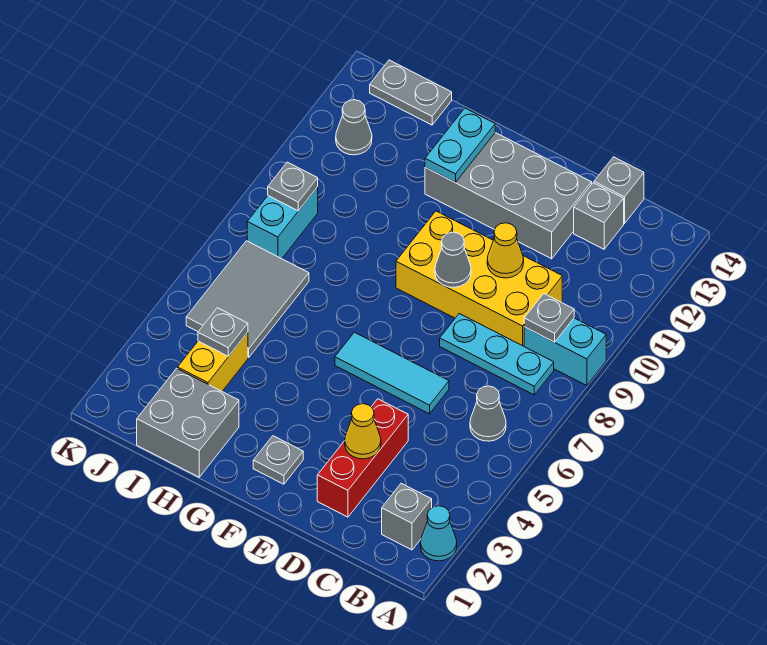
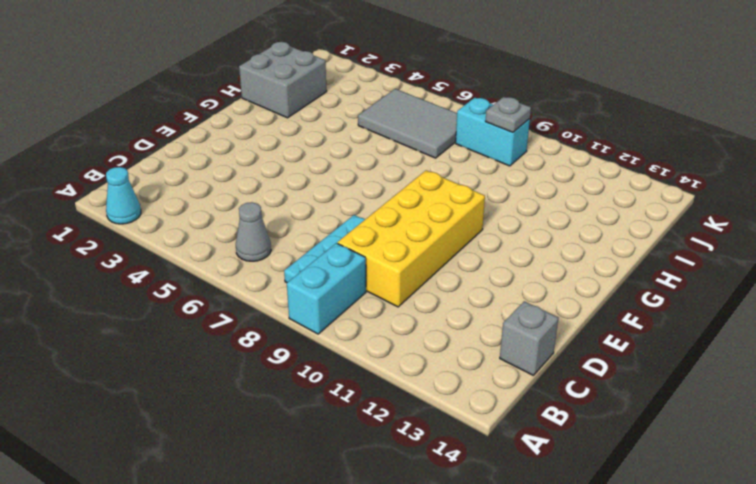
none -> grey brick B2 level 1
none -> grey brick C13 level 1
none -> red brick D2:D4 level 1

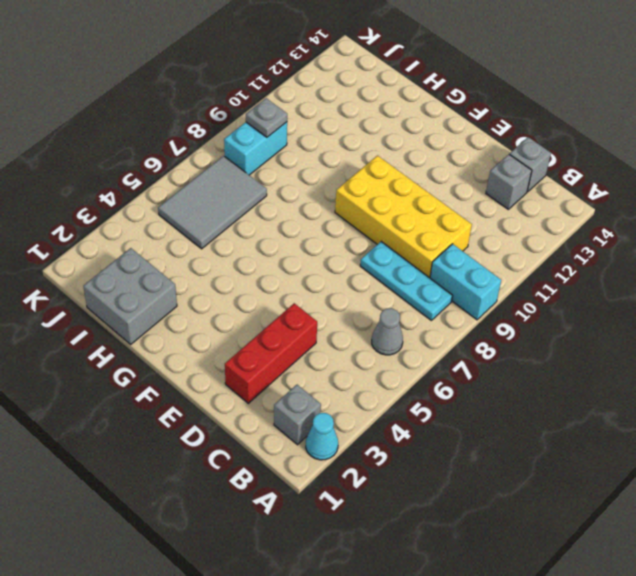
none -> cyan tile D6:F6 level 1
none -> grey brick D12:G13 level 1
none -> grey plate F2 level 1

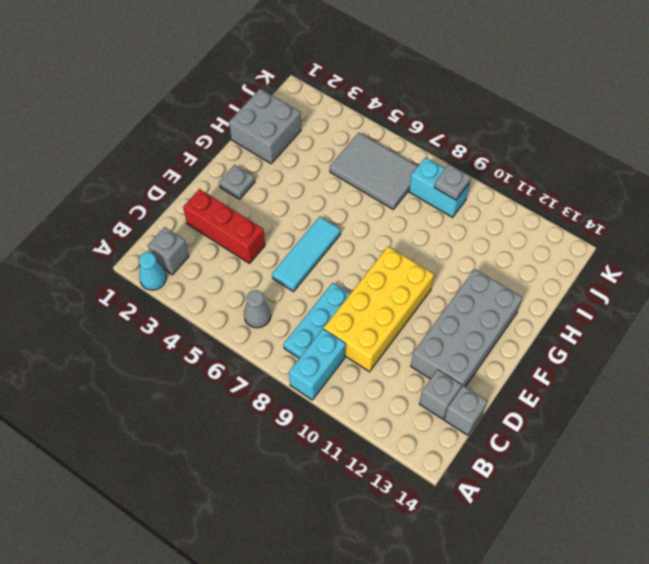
none -> yellow brick I3:I4 level 1
none -> grey plate I14:J14 level 1
none -> grey cone J12 level 1

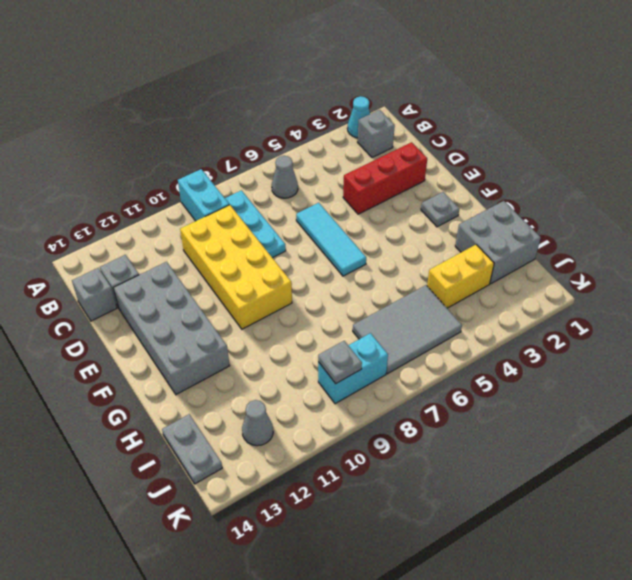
none -> grey plate B9 level 2
none -> yellow cone D3 level 2
none -> yellow cone D10 level 2

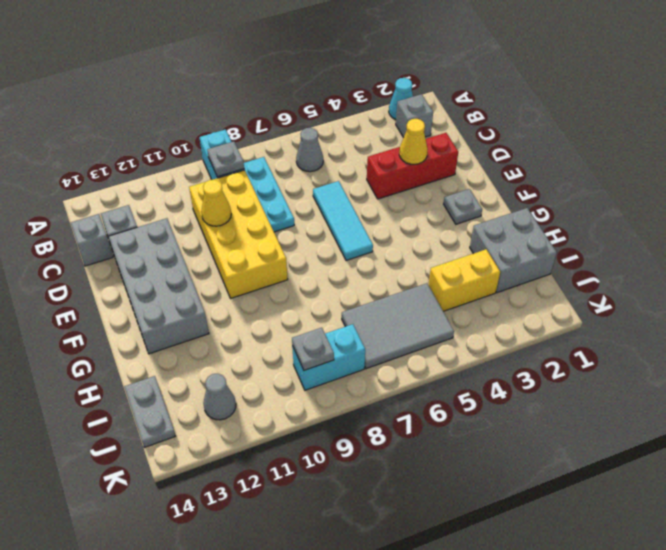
none -> grey cone E9 level 2
none -> cyan plate G12:G13 level 2
none -> grey plate I4 level 2

